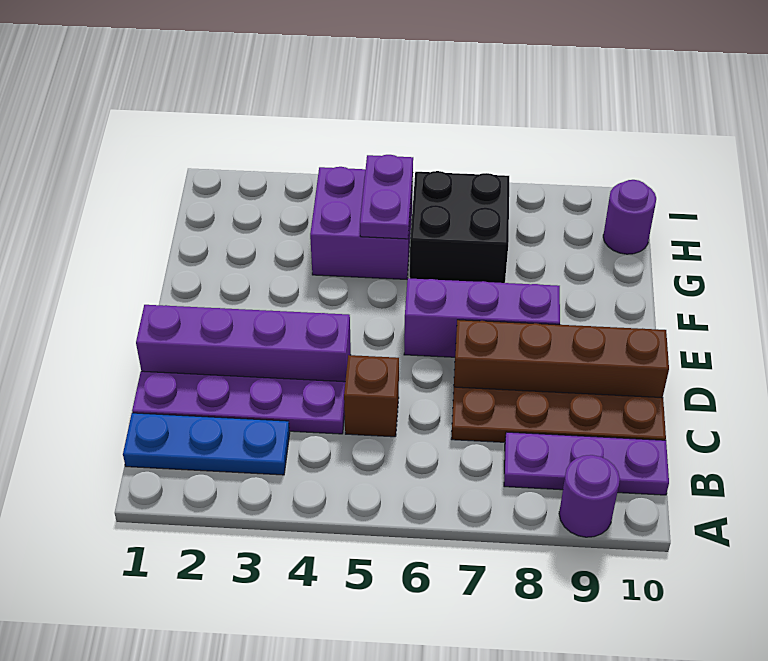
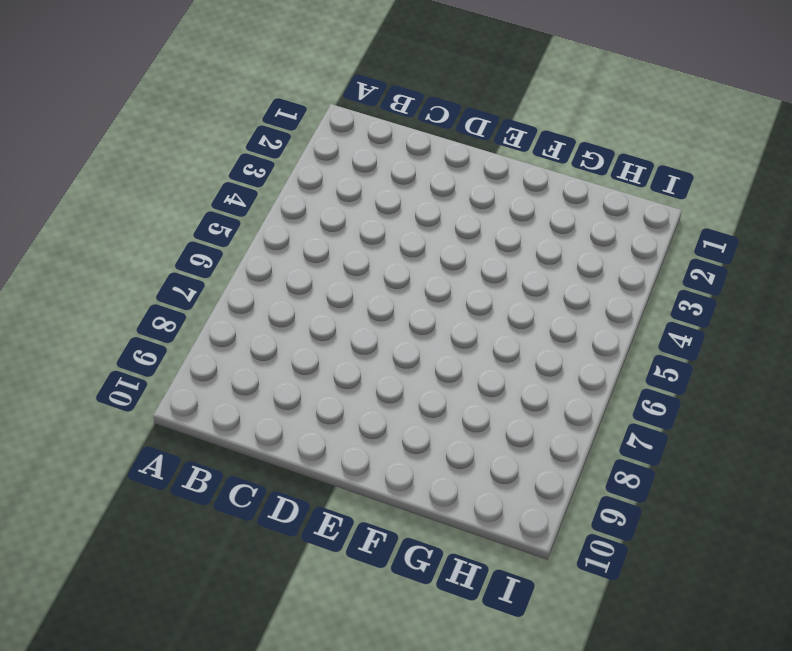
none -> purple round brick A9 level 1
none -> blue plate B1:B3 level 1
none -> purple plate B8:B10 level 1

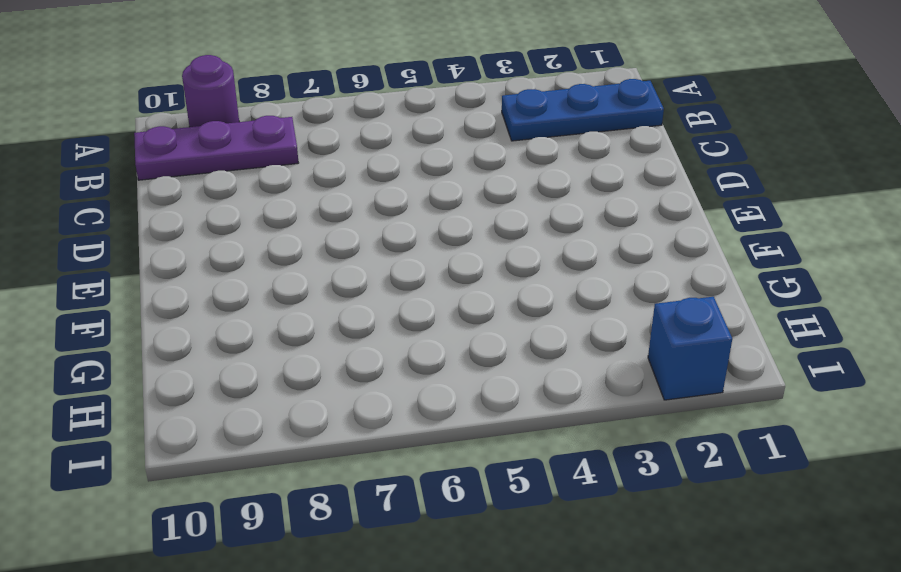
blue brick I2 level 1 -> none
none -> purple plate C1:C4 level 1
none -> brown brick C5 level 1
none -> brown plate C7:C10 level 1

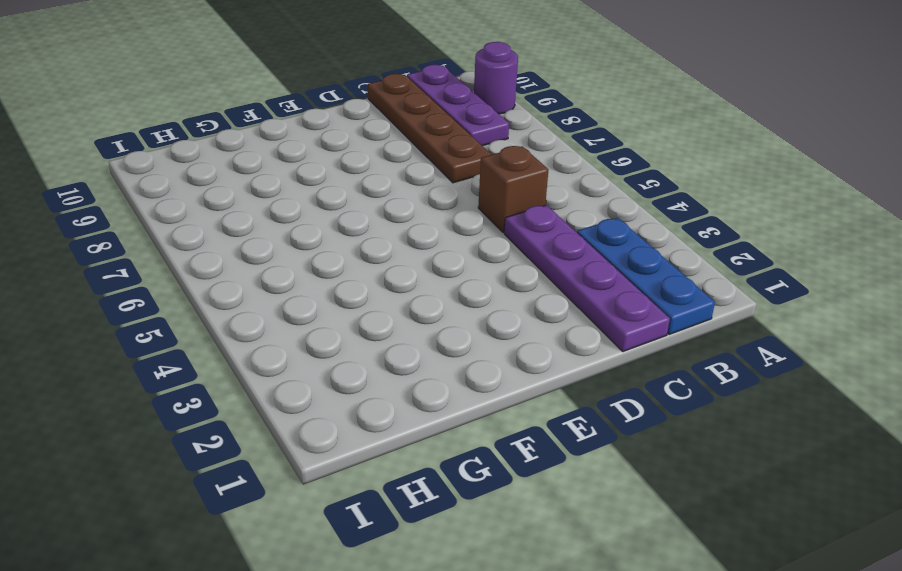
none -> purple brick D1:D4 level 1
none -> brown brick D7:D10 level 1
none -> purple brick E6:E8 level 1

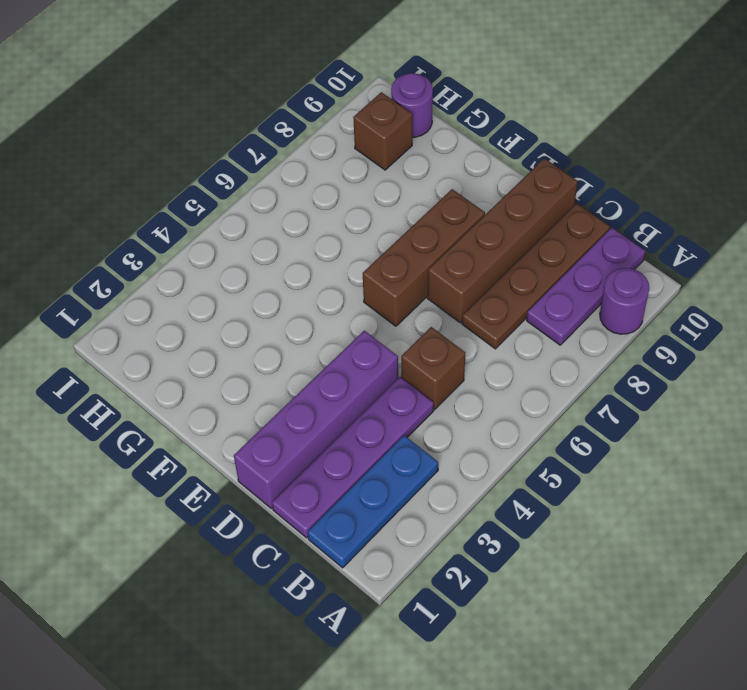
brown brick E6:E8 level 1 -> purple brick E6:E8 level 1
brown brick H9 level 1 -> none
none -> purple brick G4:H5 level 1
none -> black brick G6:H7 level 1
none -> purple plate G5:H5 level 2

